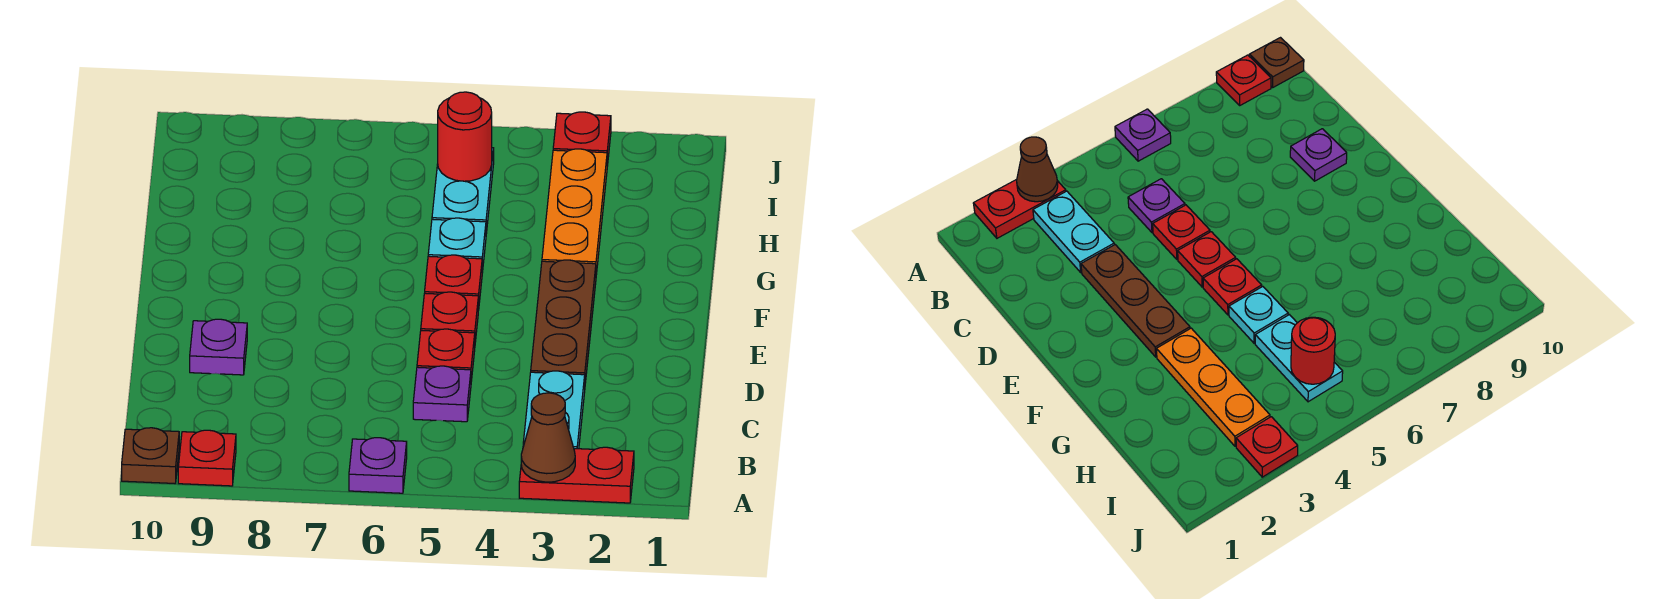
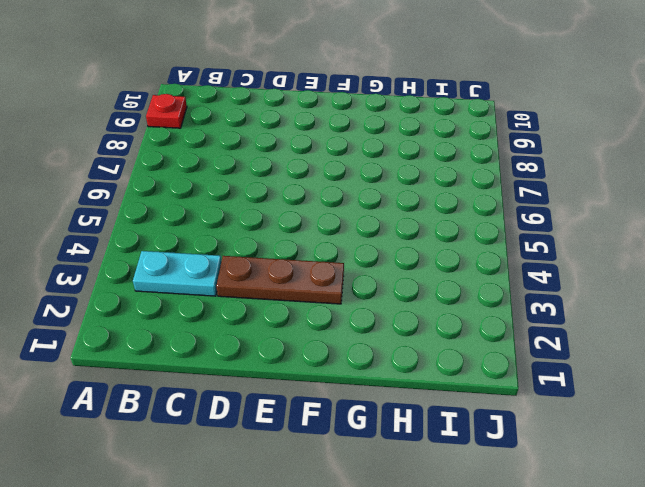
none -> red plate A2:A3 level 1
none -> purple plate A6 level 1
none -> brown plate A10 level 1

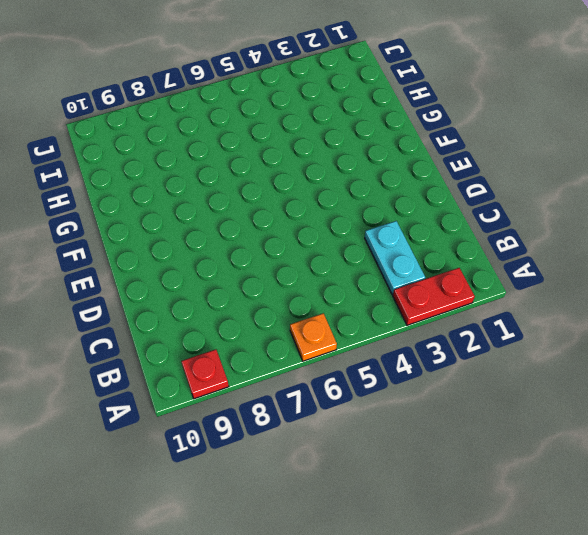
orange plate A6 level 1 -> purple plate A6 level 1
none -> brown plate A10 level 1
none -> purple plate C5 level 1
none -> brown plate D3:F3 level 1

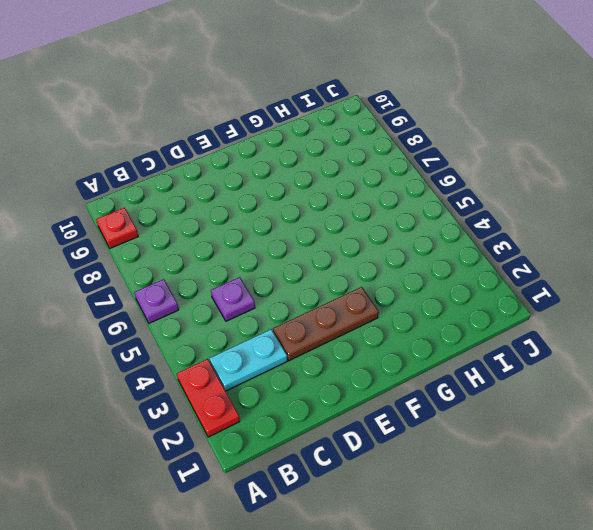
none -> brown plate A10 level 1
none -> red plate D5 level 1
none -> purple plate D9 level 1

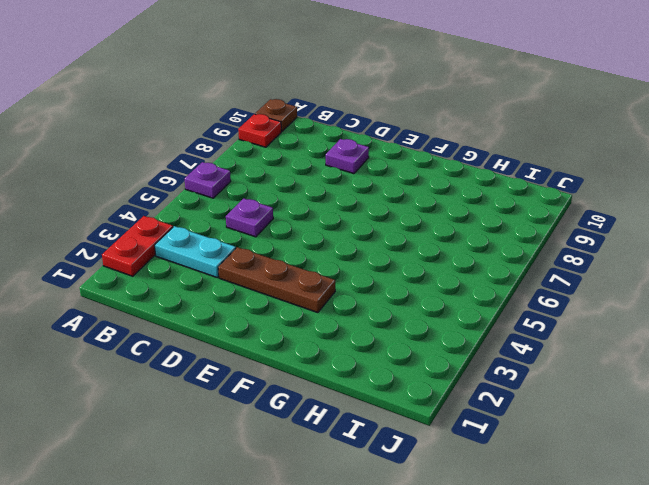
none -> red plate D5 level 1
none -> red plate E5 level 1
none -> red plate F5 level 1

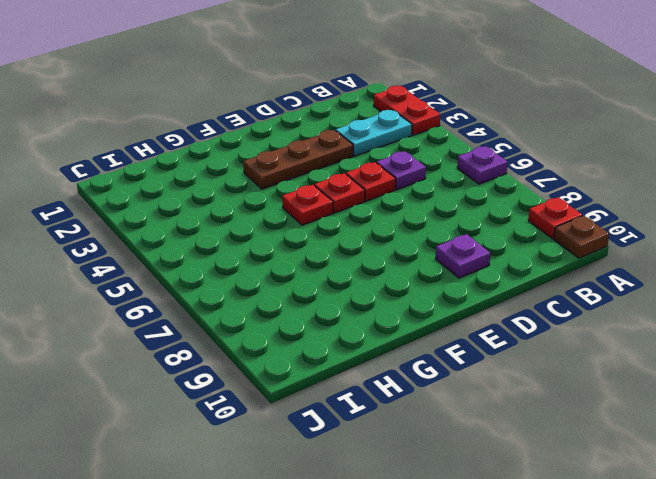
none -> orange plate G3:I3 level 1
none -> cyan plate G5 level 1
none -> cyan plate H5:I5 level 1

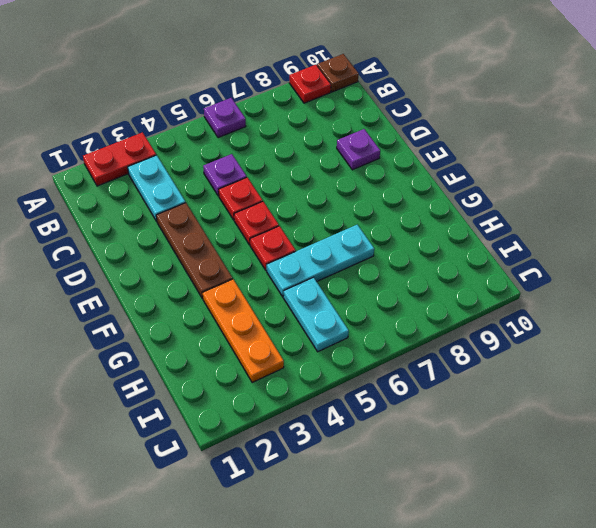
cyan plate G5:G7 level 1 -> cyan plate G5 level 1
none -> red plate J3 level 1
none -> brown cone A3 level 2
none -> red round brick I5 level 2

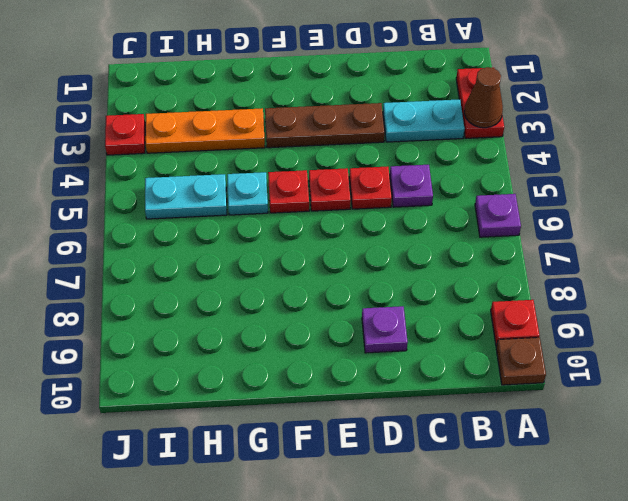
none -> red round brick I5 level 2

